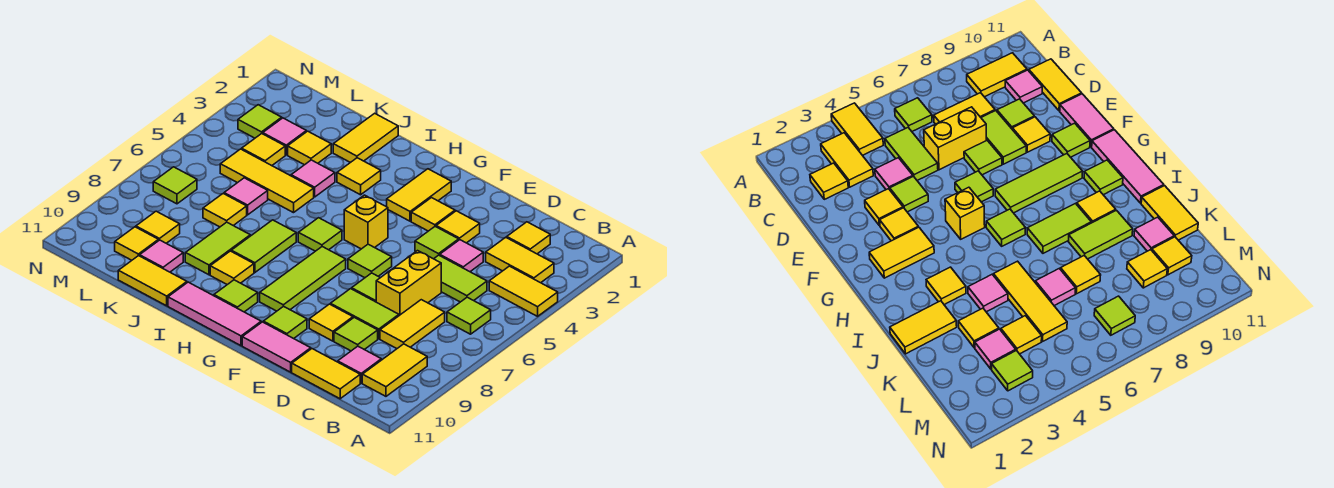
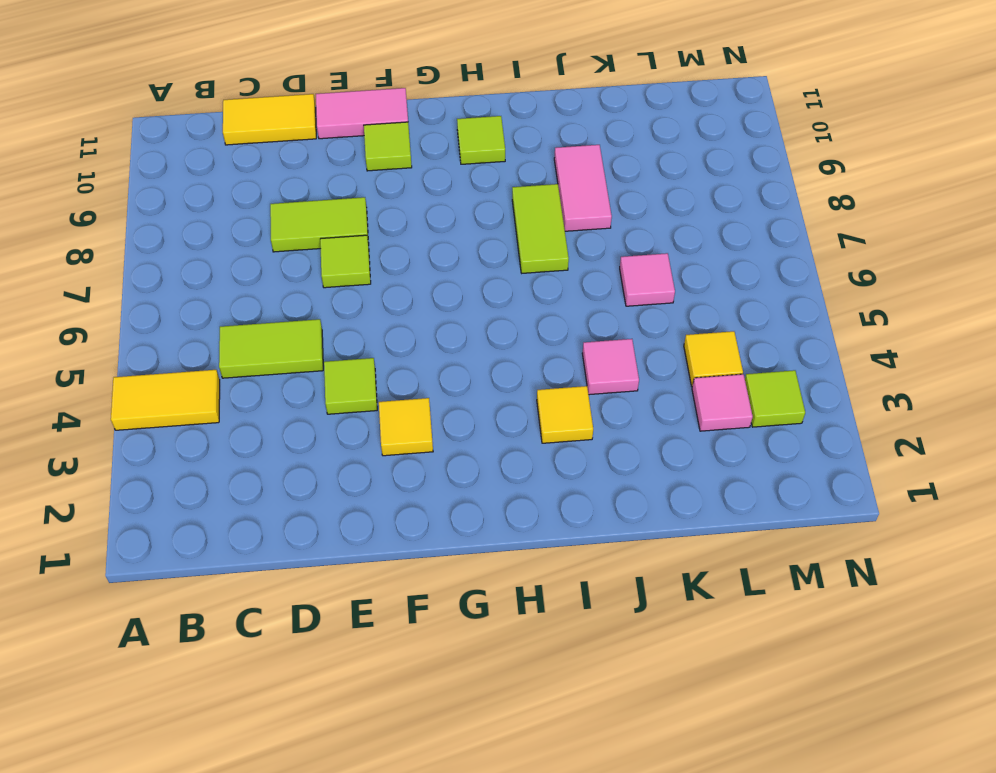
pink tile J8:J9 level 1 -> lime tile J8:J9 level 1
none -> yellow tile B3:C3 level 1
none -> lime tile B6 level 1
none -> yellow tile B9:B10 level 1
none -> yellow tile C2 level 1

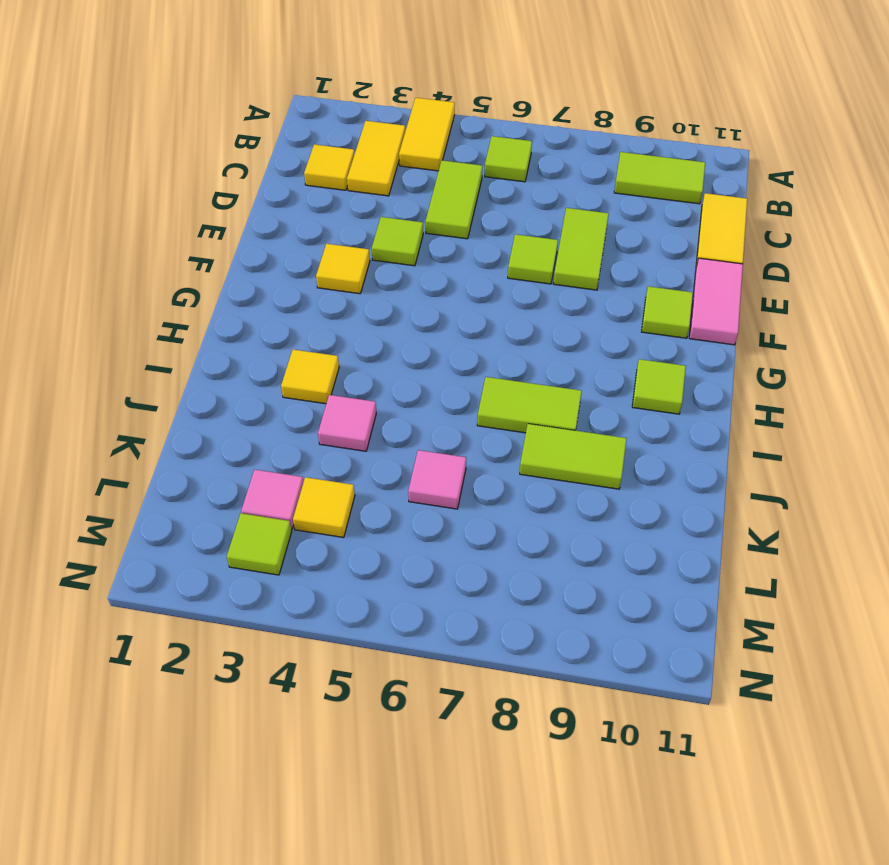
lime tile B9:B10 level 1 -> yellow tile B9:B10 level 1
none -> yellow tile C7:C8 level 1
none -> pink tile C10 level 1
none -> pink tile D4 level 1
none -> yellow brick D6:D7 level 1

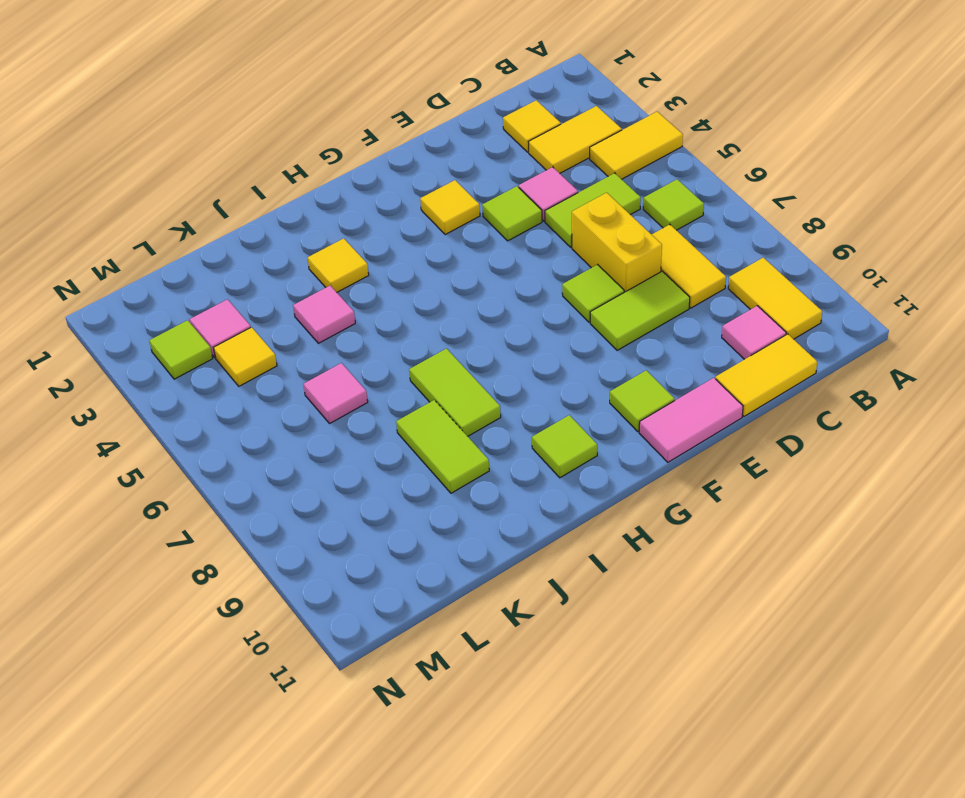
none -> lime tile D9 level 1
none -> yellow tile E3 level 1
none -> yellow tile E9 level 1
none -> lime tile F6 level 1

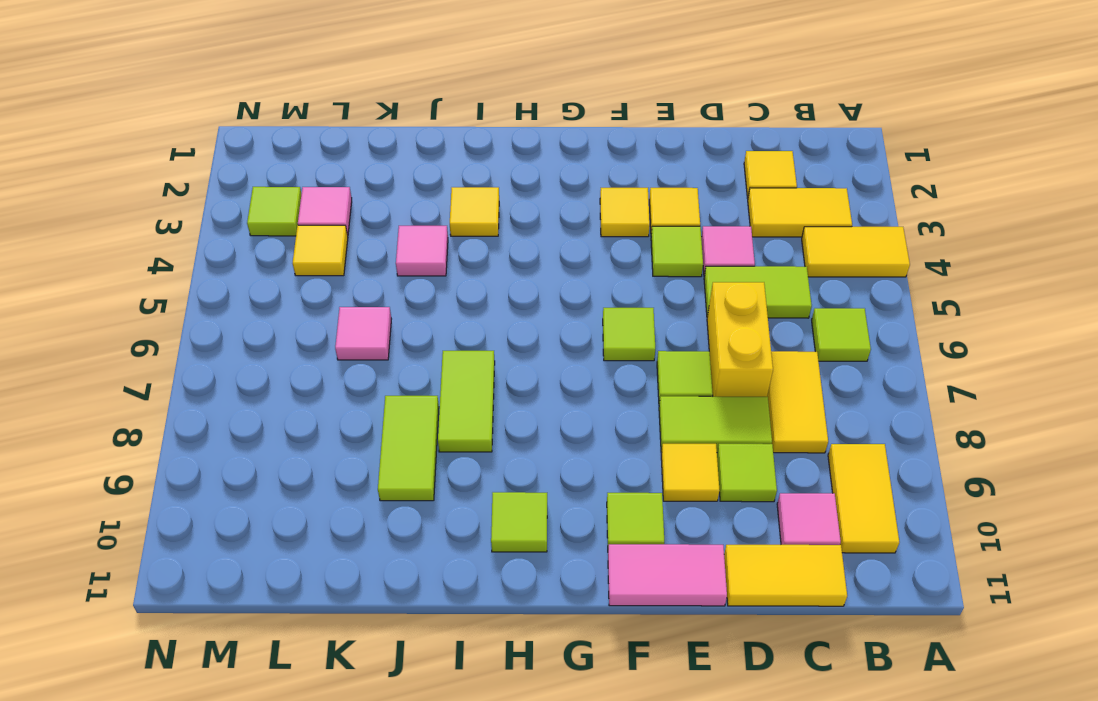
none -> yellow tile G2:G3 level 1
none -> yellow brick G5 level 1
none -> lime tile G7:G9 level 1
none -> pink tile G11:I11 level 1

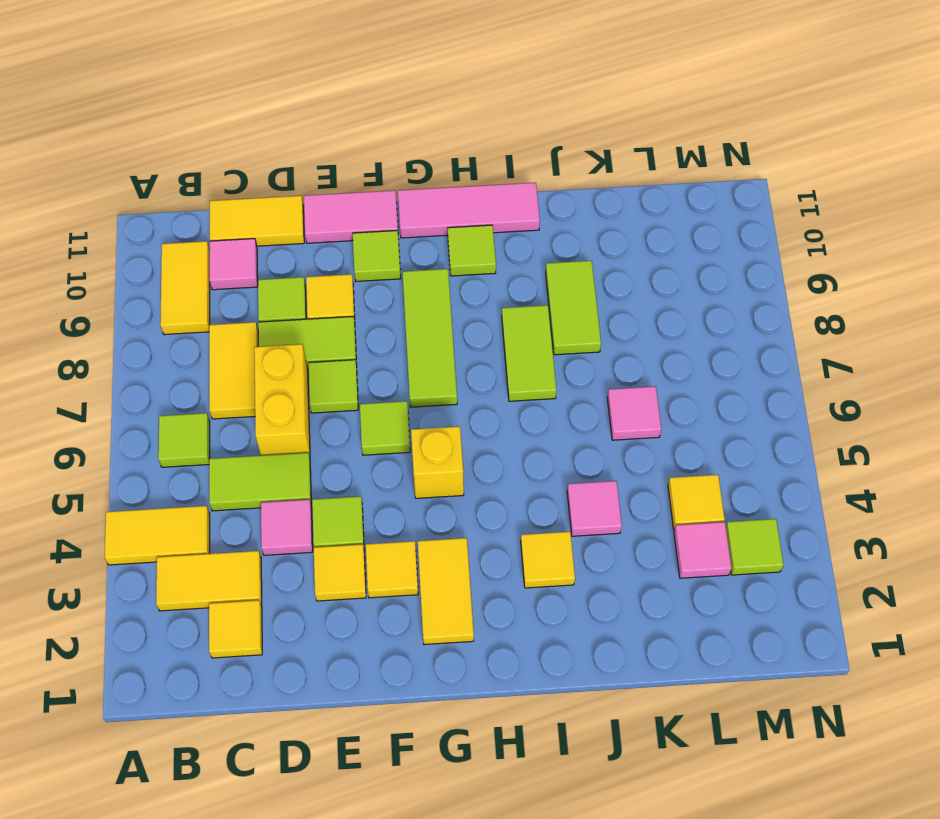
none -> lime tile H6 level 1
none -> yellow tile I9 level 1
none -> yellow tile J1:J2 level 1
none -> yellow tile J5:L5 level 1

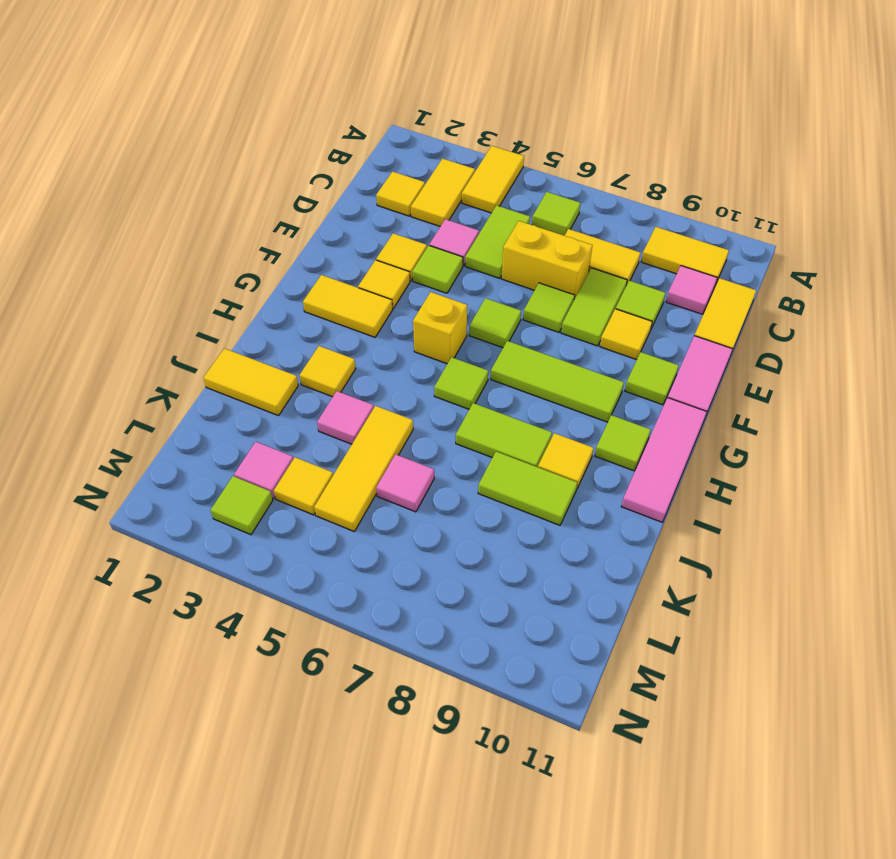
none -> yellow tile J11:K11 level 1
none -> yellow tile K3 level 1
none -> yellow tile K7 level 1
none -> pink tile K10 level 1

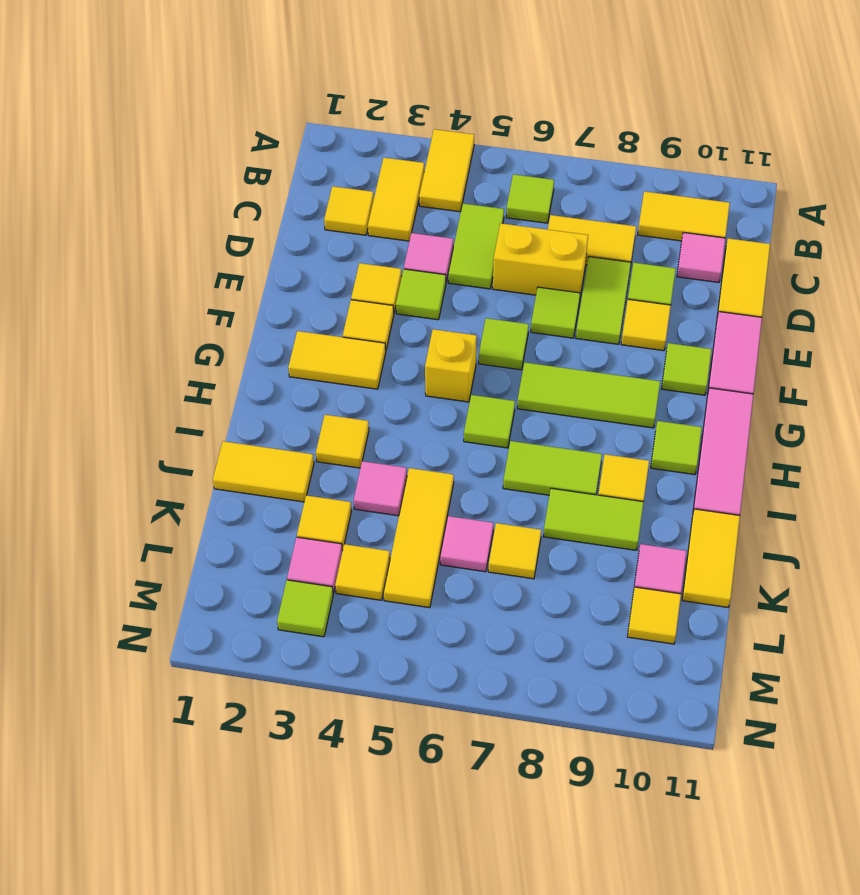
none -> yellow tile L9 level 1
none -> lime tile M7 level 1

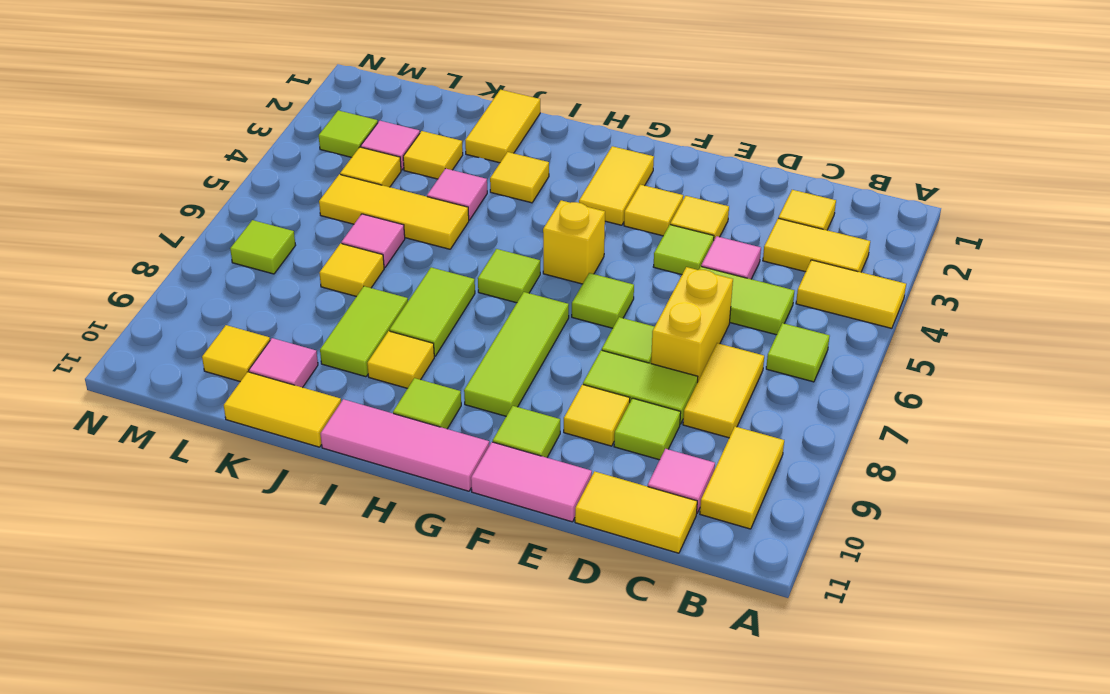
none -> yellow tile L9 level 1

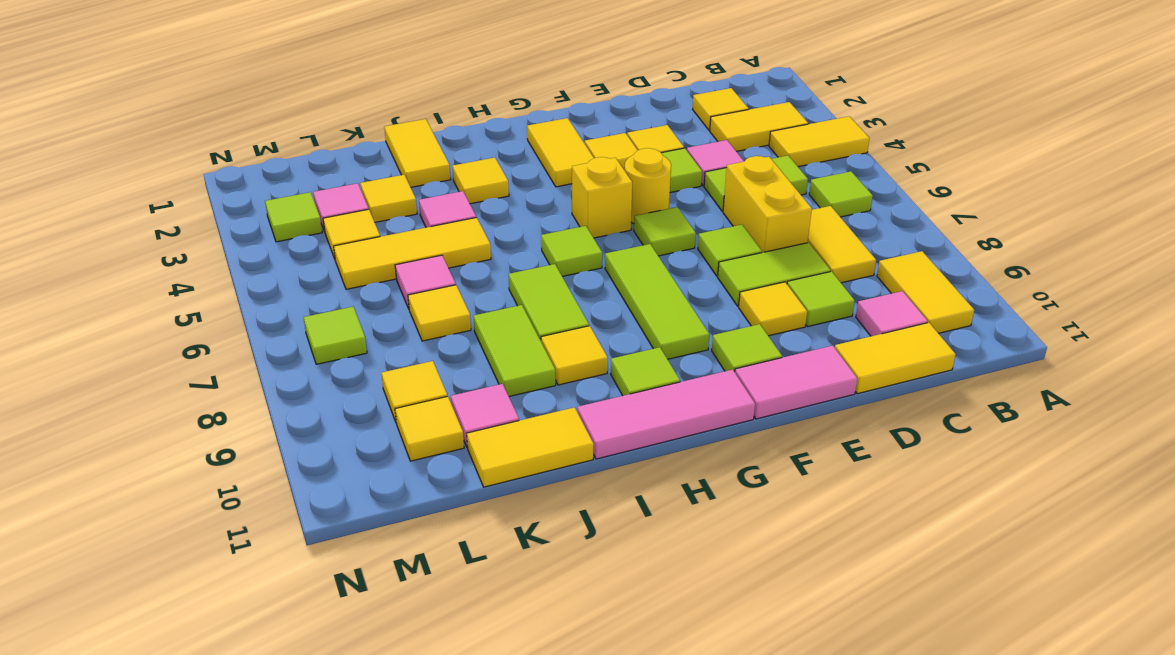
yellow round brick F5 level 1 -> none

